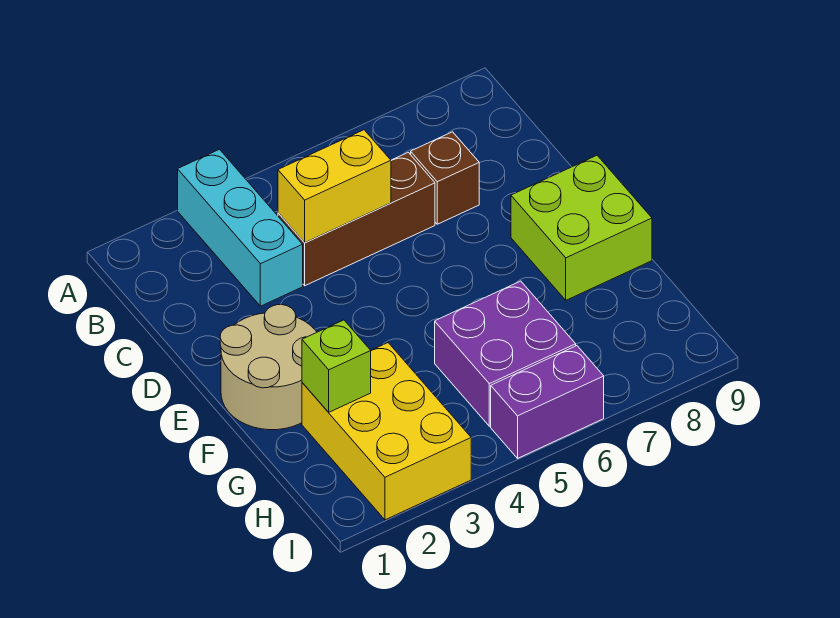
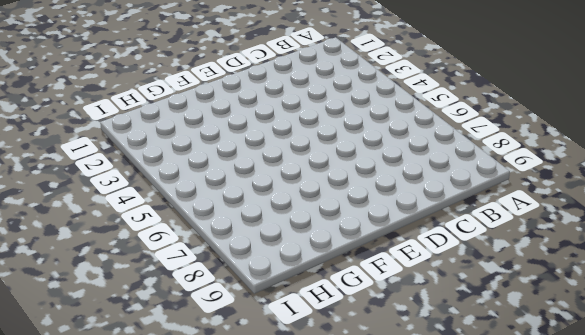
none -> cyan brick A3:C3 level 1
none -> brown brick C4:C6 level 1

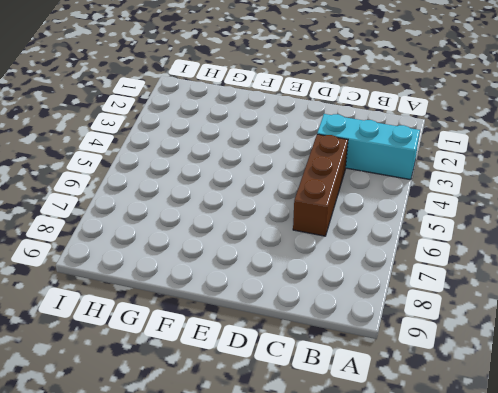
none -> brown brick C7 level 1
none -> tan round brick E1:F2 level 1

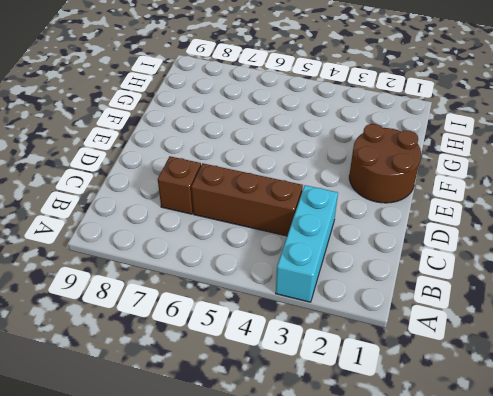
brown round brick E1:F2 level 1 -> tan round brick E1:F2 level 1
none -> lime brick E8:F9 level 1
none -> yellow brick G2:I3 level 1

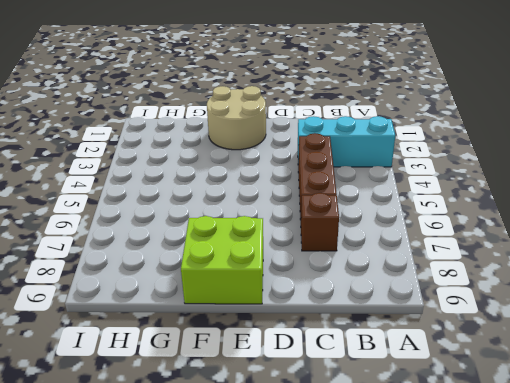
none -> yellow brick G2:I3 level 1
none -> purple brick G5:H6 level 1

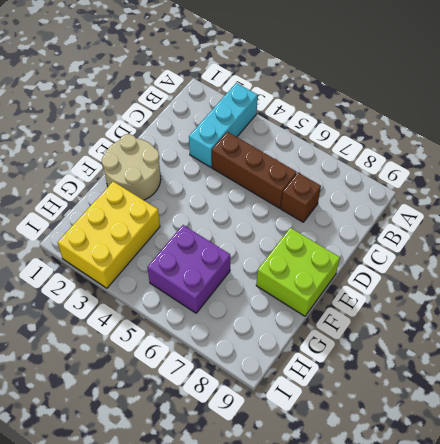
none -> purple brick I5:I6 level 1
none -> yellow brick C4:C5 level 2

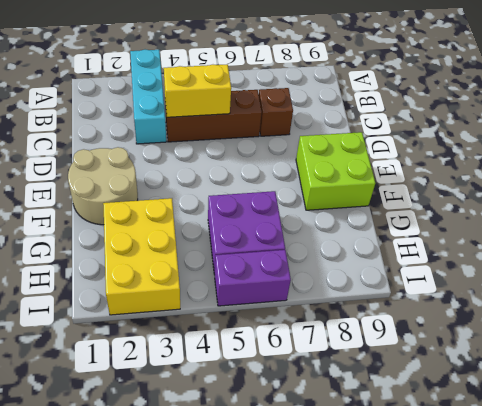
none -> lime brick G2 level 2

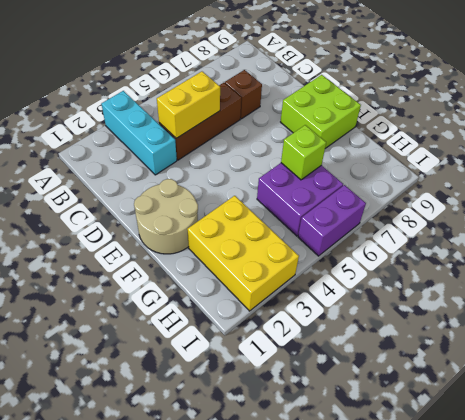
lime brick G6 level 2 -> lime brick G2 level 2

